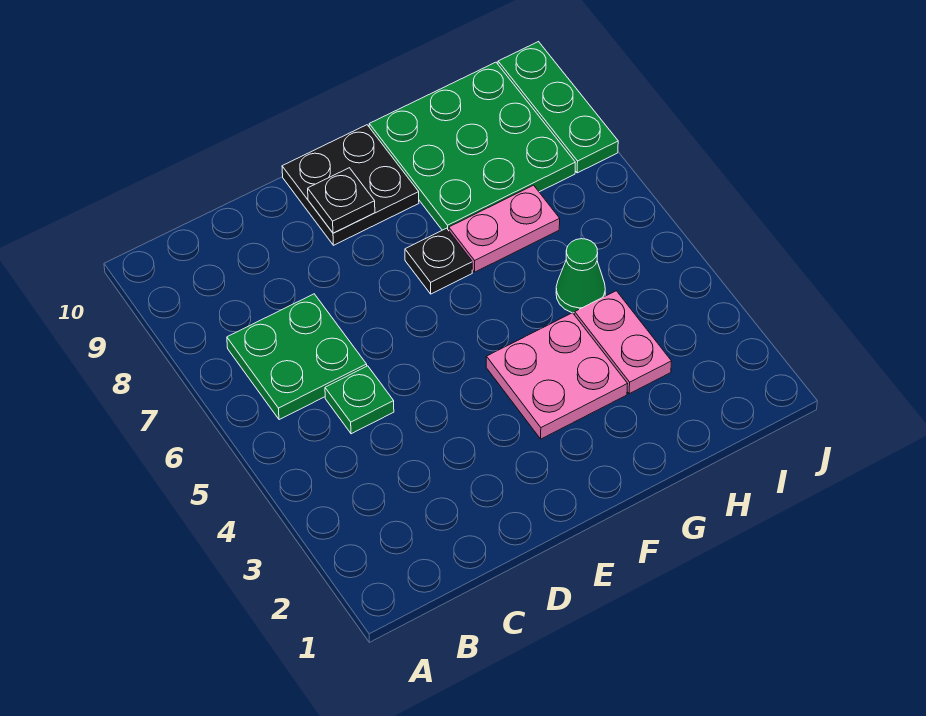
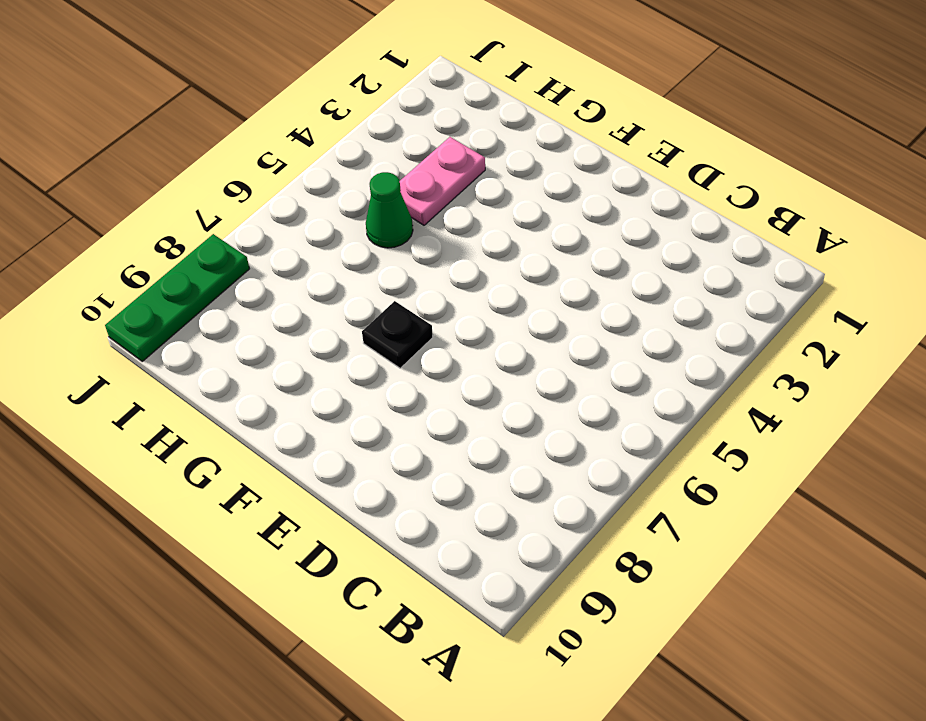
none -> green plate B6:C7 level 1
none -> green plate C5 level 1

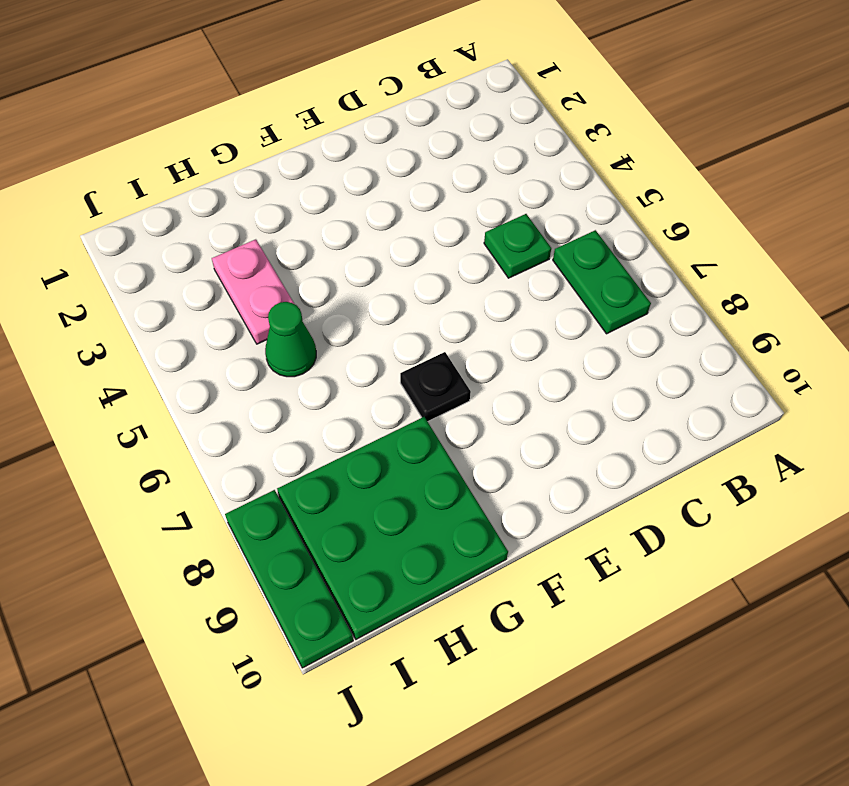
green plate B6:B7 level 1 -> green plate B6:C7 level 1
none -> black plate E9:F10 level 1
none -> pink plate F3:G4 level 1

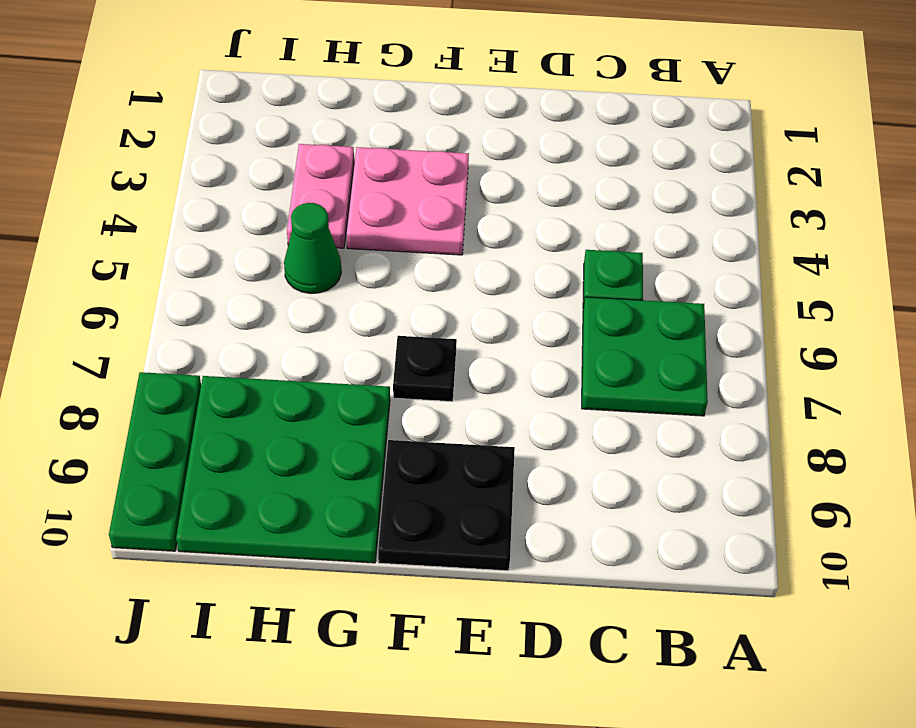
none -> pink plate G7:H7 level 1
none -> black plate E9 level 2

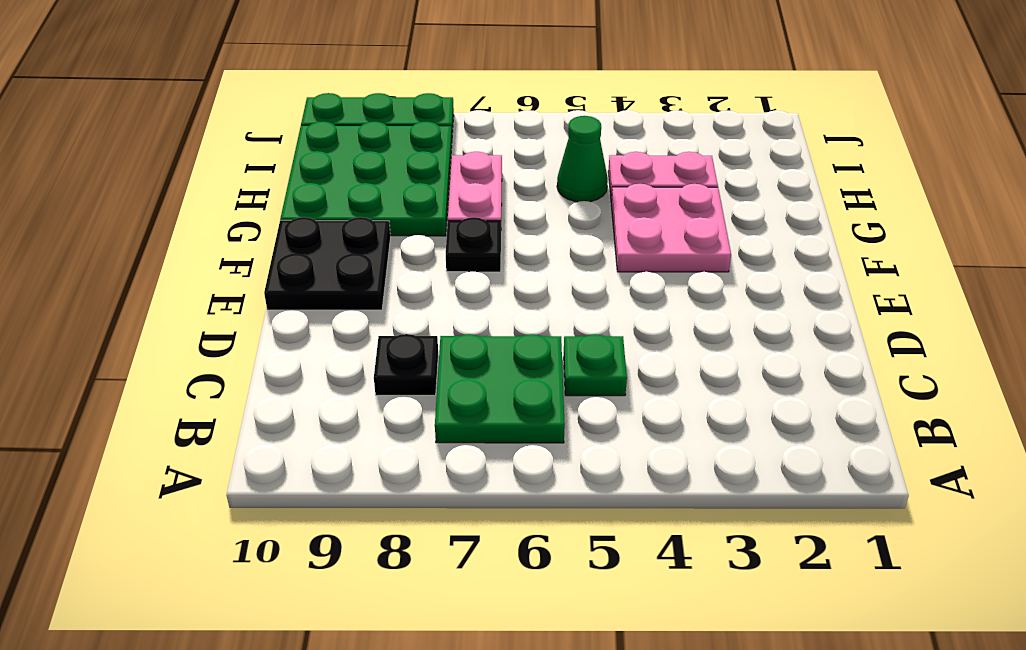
black plate C8 level 1 -> black plate E9 level 2

